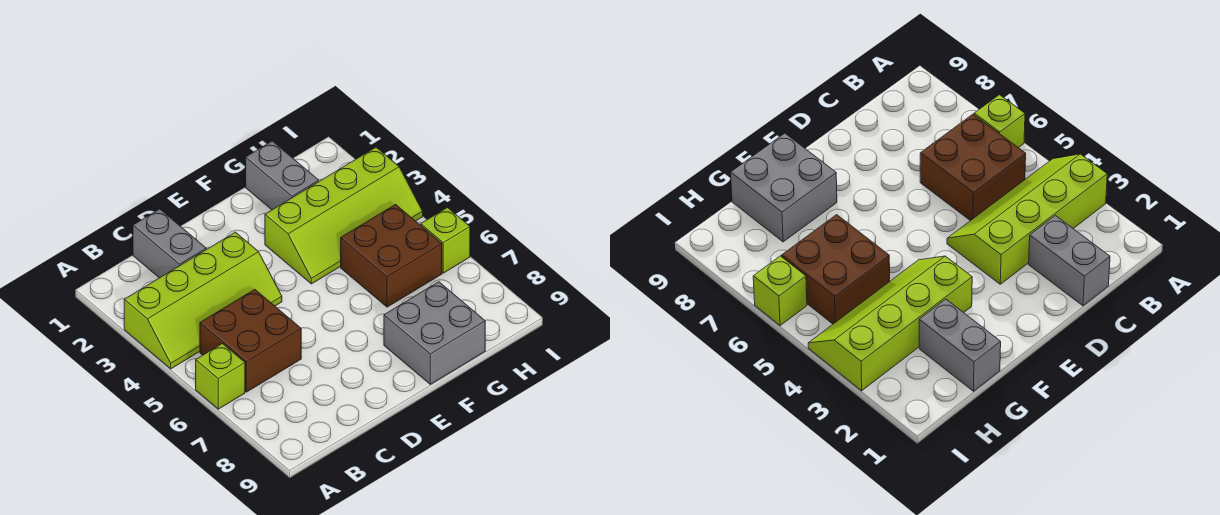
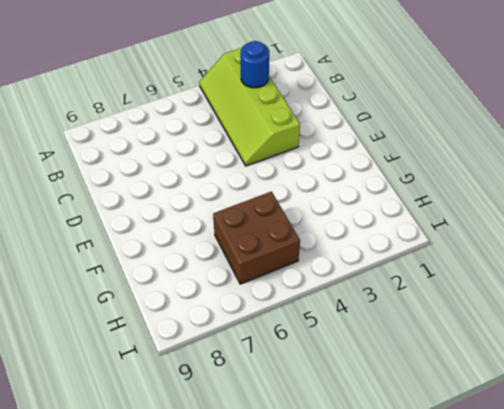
blue round brick B3 level 2 -> none
none -> lime brick A6 level 1
none -> brown brick B5:C6 level 1

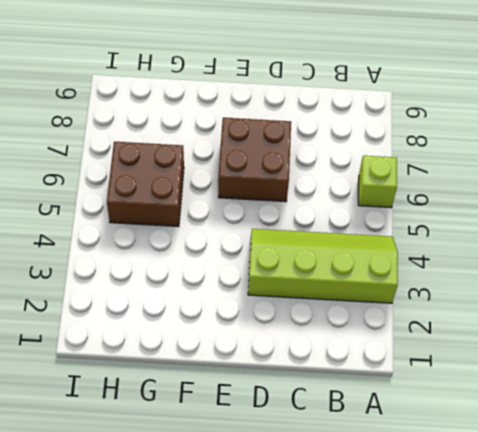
brown brick D6:E7 level 1 -> brown brick B5:C6 level 1
none -> grey brick C1:C2 level 1
none -> lime slope F3:I4 level 1 top 3

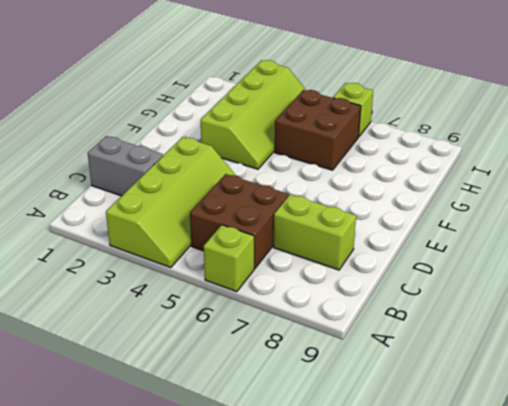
lime brick C7:C8 level 1 -> none
none -> grey brick F8:G9 level 1
none -> grey brick G1:G2 level 1

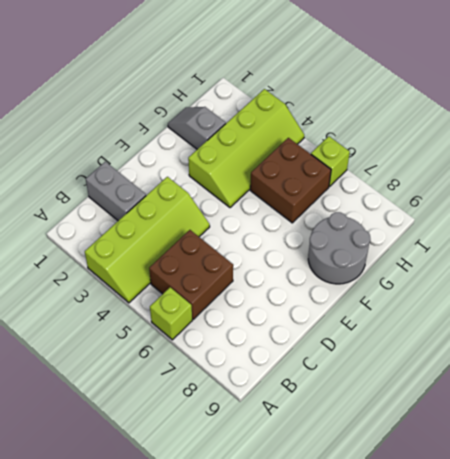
grey round brick F8:G9 level 1 -> grey brick F8:G9 level 1
grey slope G1:G2 level 1 top 2 -> grey brick G1:G2 level 1

